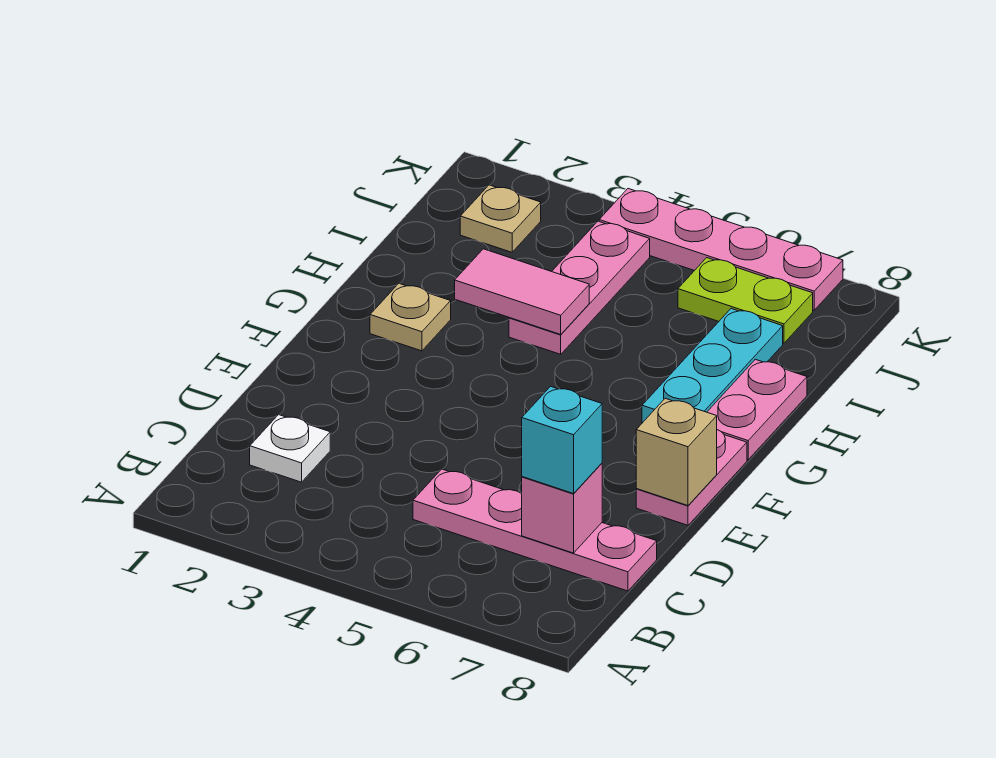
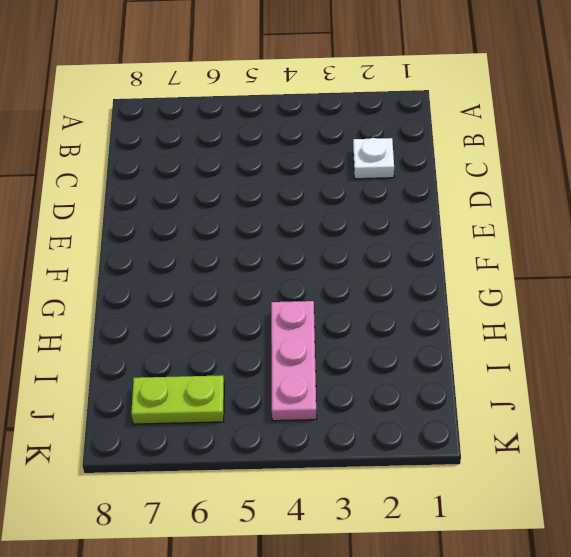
none -> pink plate C5:C8 level 1
none -> pink plate E8:F8 level 1
none -> tan plate G2 level 1

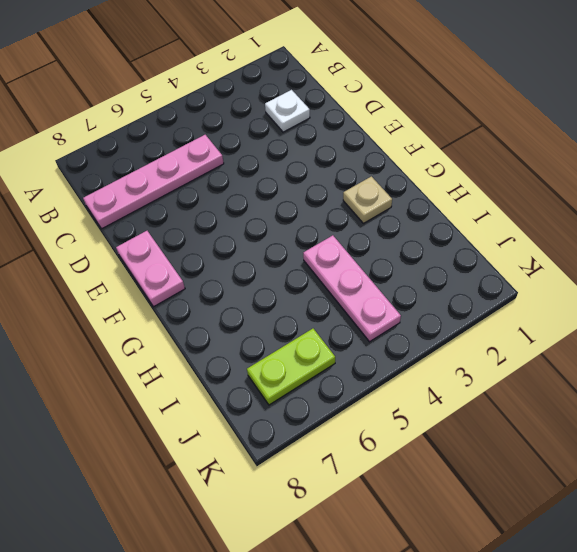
none -> cyan plate G7:I7 level 1
none -> pink plate G8:H8 level 1
none -> tan plate J2 level 1

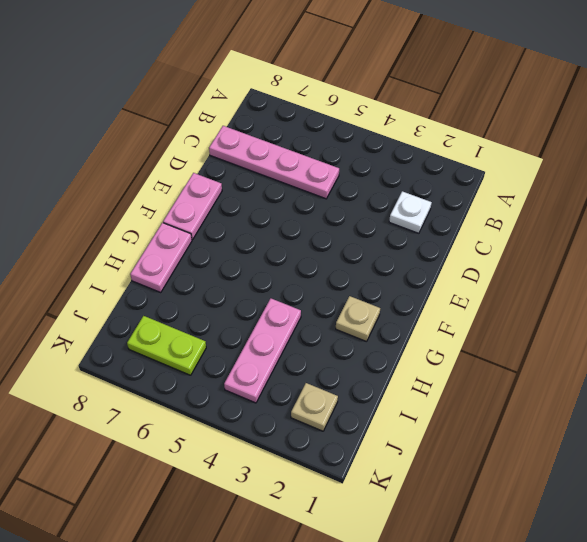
none -> cyan plate G7:I7 level 1
none -> pink plate K4:K7 level 1
none -> pink brick C7 level 2

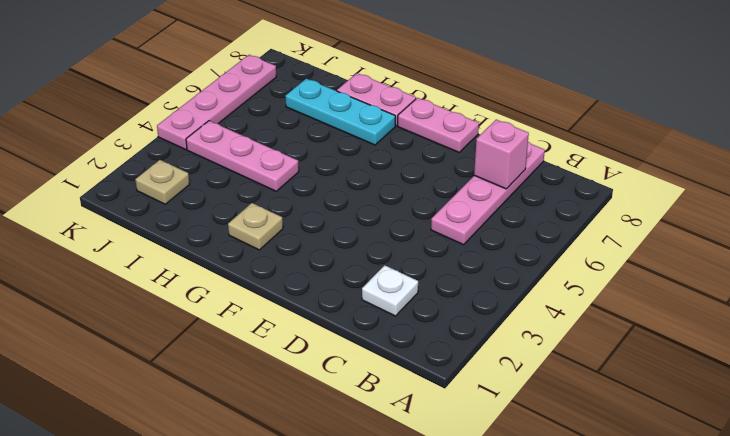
none -> lime plate J6:J7 level 1
none -> tan brick E8 level 2
none -> pink tile H3:H4 level 2

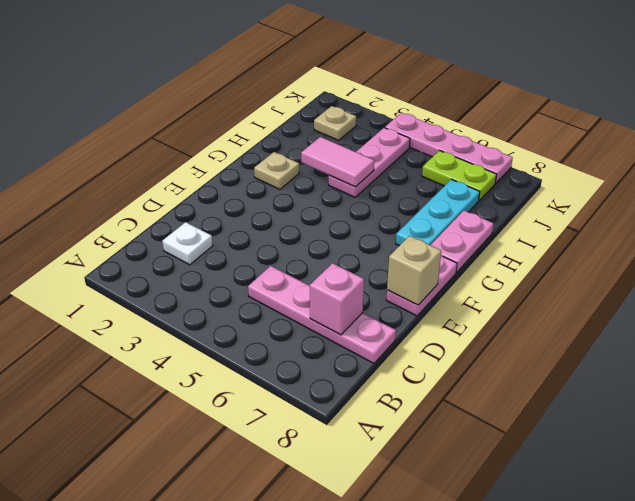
none -> cyan brick C7 level 3

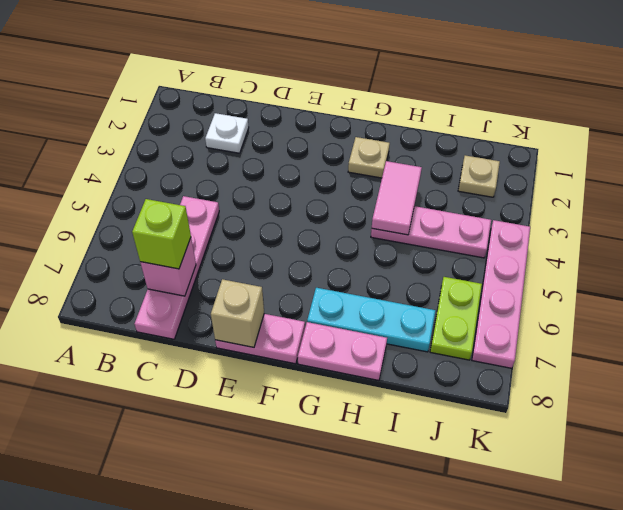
lime brick C7 level 3 -> cyan brick C7 level 3

